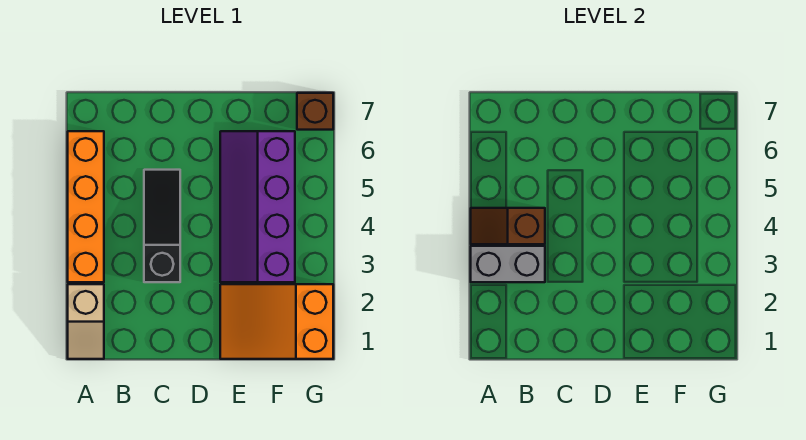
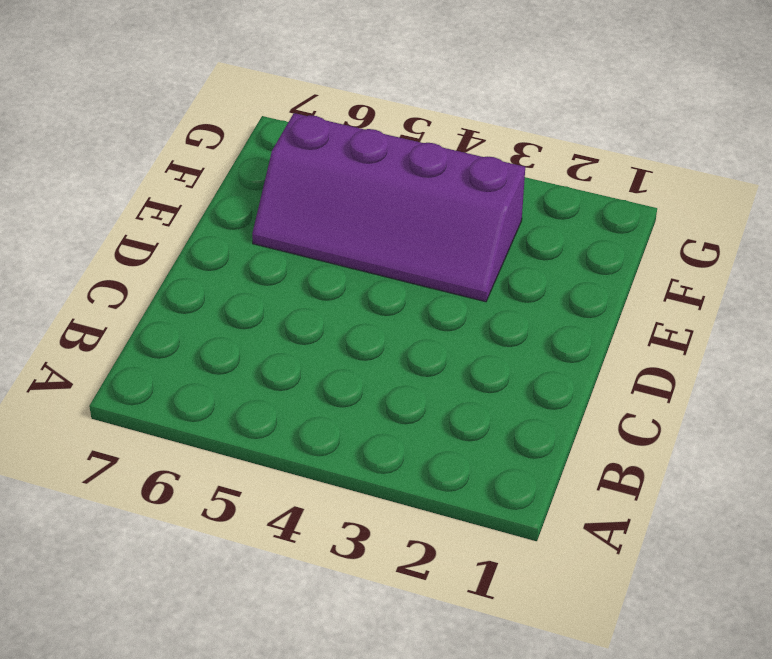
none -> tan slope A1:A2 level 1 top 2
none -> orange brick A3:A6 level 1

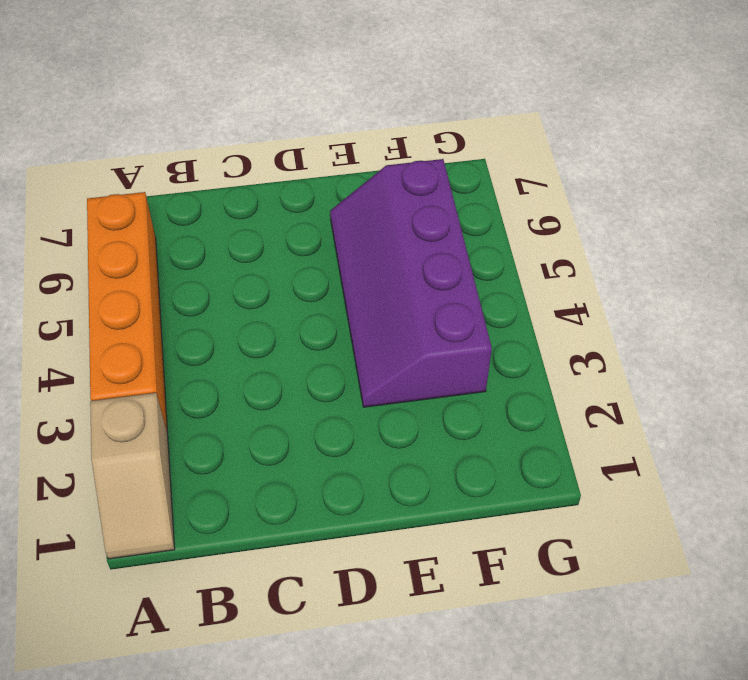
none -> black slope C3:C5 level 1 top 3
none -> orange slope E1:G2 level 1 top G

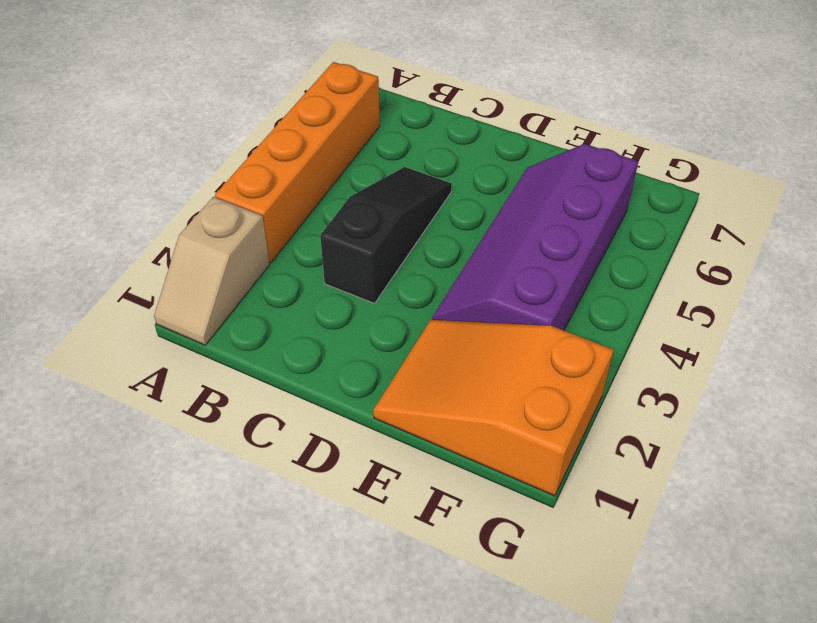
none -> brown brick G7 level 1
none -> grey brick A3:B3 level 2

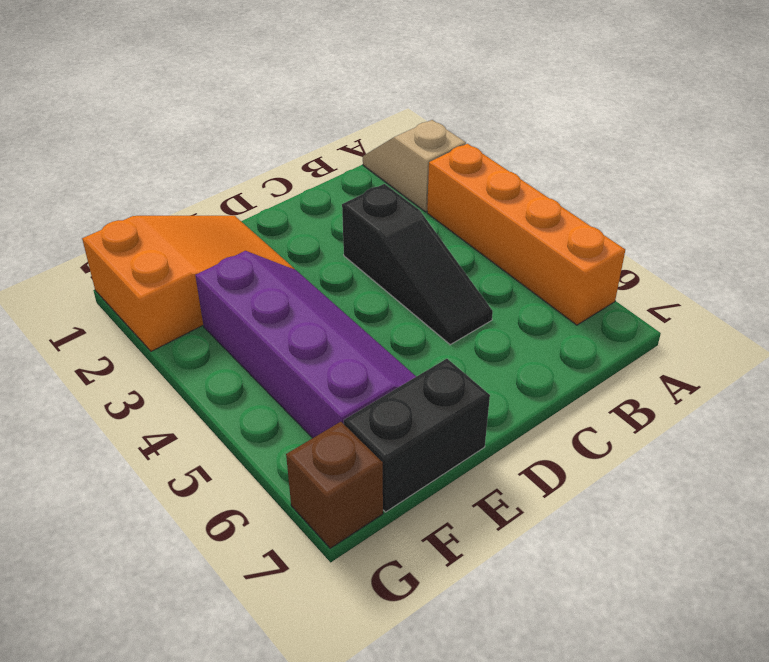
black brick E7:F7 level 1 -> none
none -> grey brick A3:B3 level 2
none -> brown slope A4:B4 level 2 top B

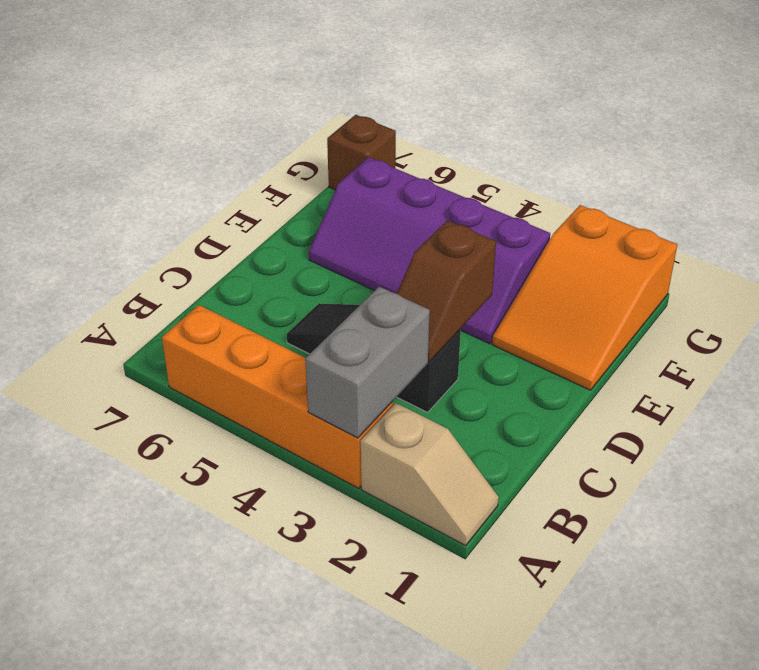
brown slope C3:D3 level 2 top D -> brown slope A4:B4 level 2 top B

